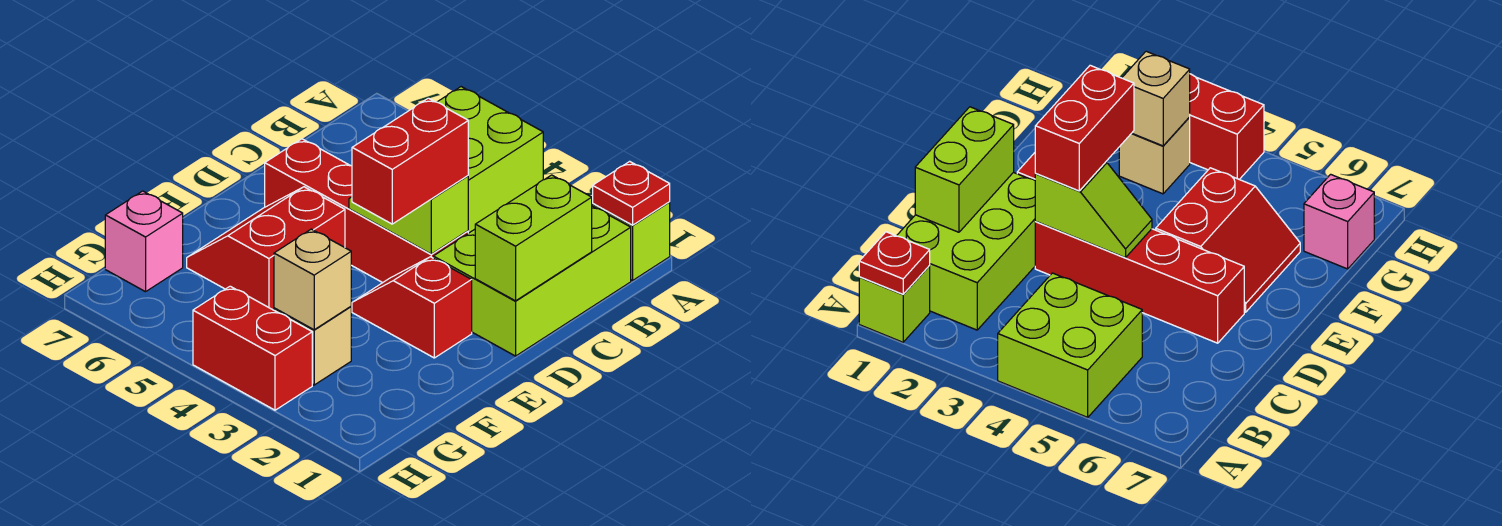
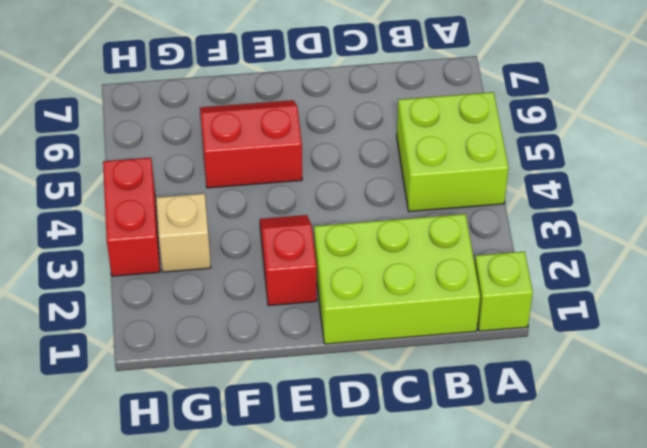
none -> red brick D3:D6 level 1
none -> pink brick G7 level 1
none -> red plate A1 level 2

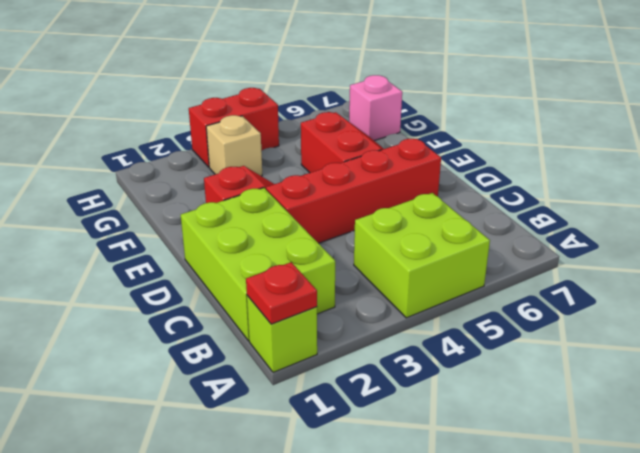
none -> lime brick C1:D1 level 2
none -> lime slope D3:D4 level 2 top 3
none -> tan brick G3 level 2

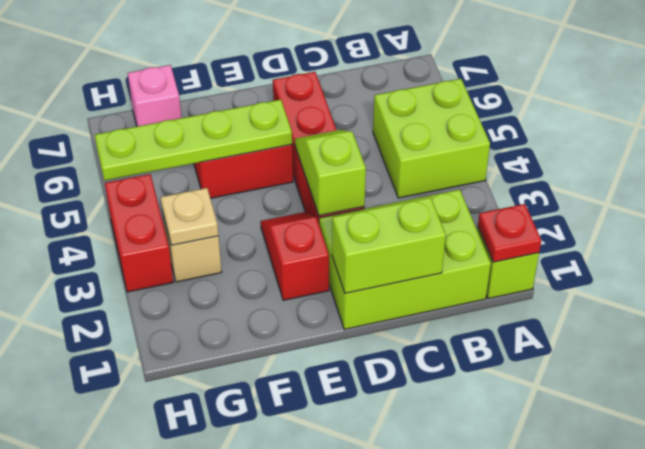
lime plate E5:H5 level 2 -> none
tan plate G3 level 2 -> tan brick G3 level 2
none -> red brick D3:E3 level 3

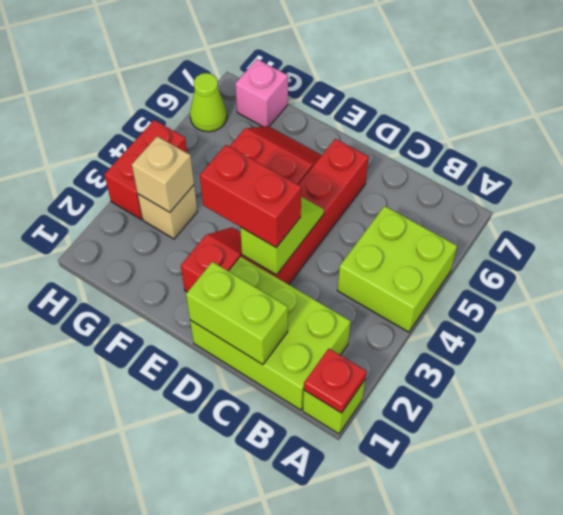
lime cone H6 level 1 -> none

